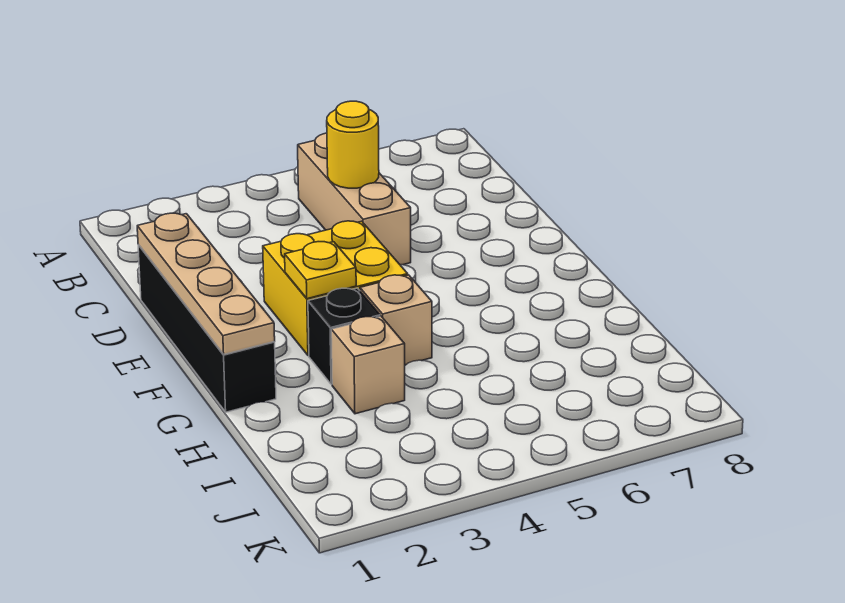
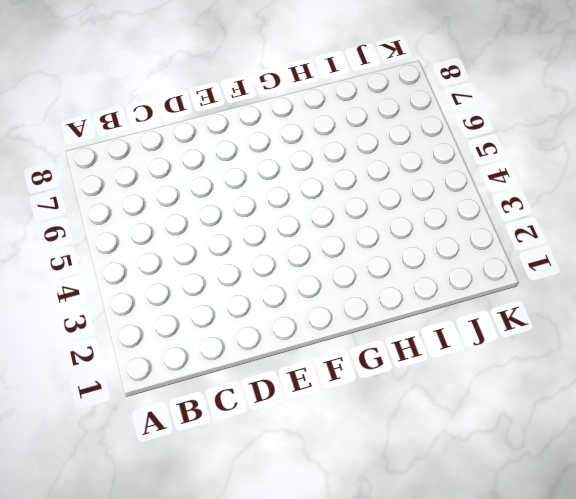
none -> tan brick B5:D5 level 1
none -> black brick D1:G1 level 1

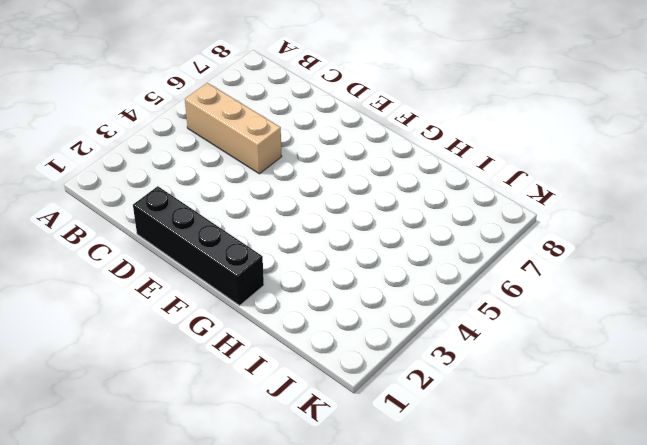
none -> yellow brick E3:F4 level 1
none -> black brick G3 level 1

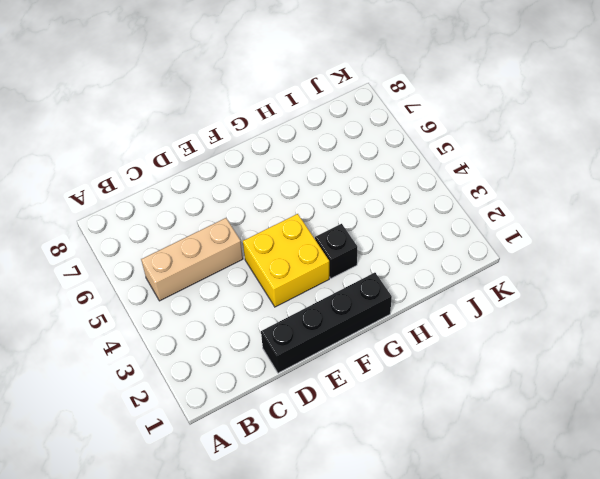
none -> tan brick G4 level 1
none -> tan brick H3 level 1

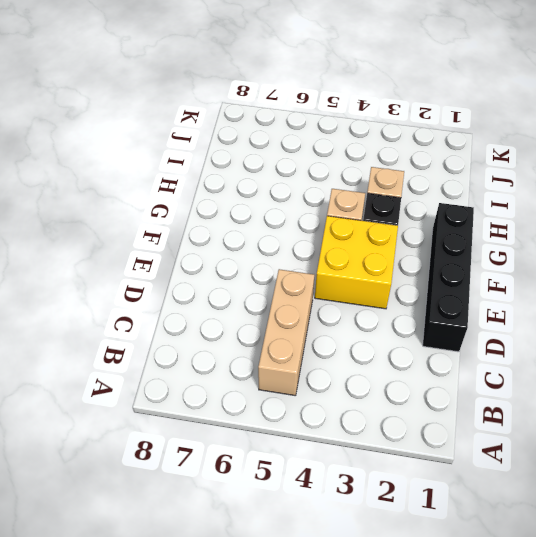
none -> yellow round brick C5 level 2
none -> tan plate D1:G1 level 2

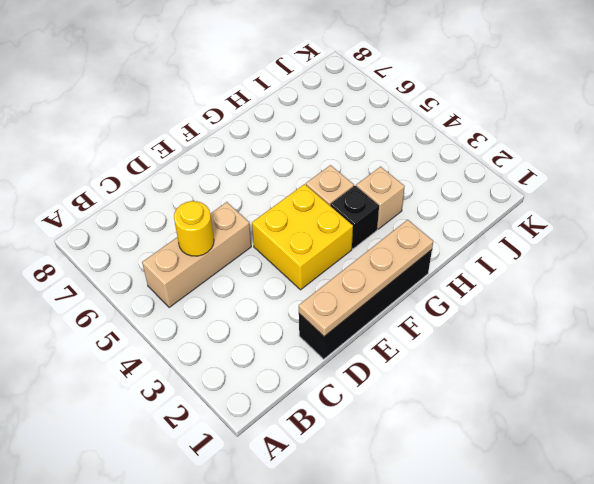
none -> yellow plate F3 level 2

